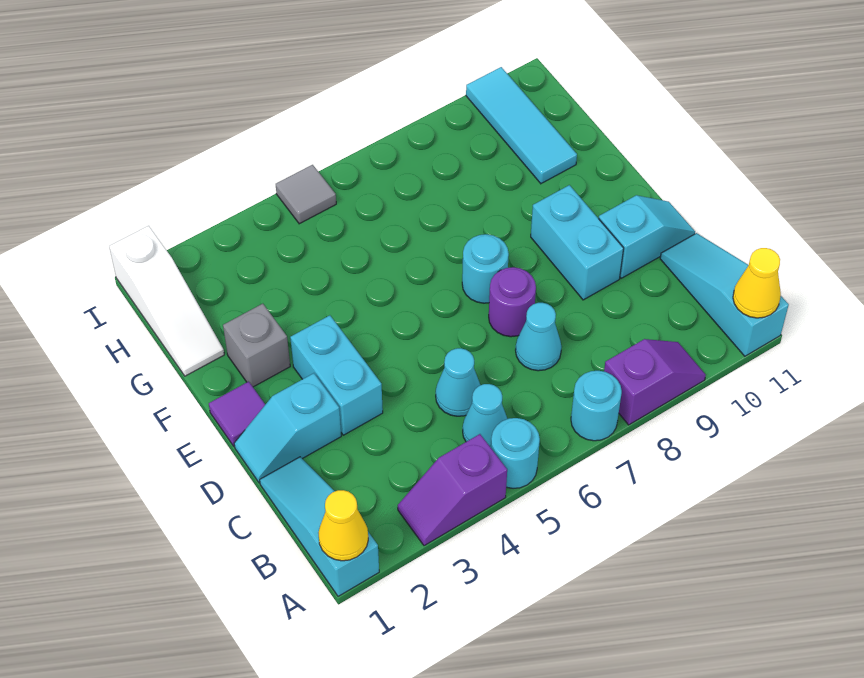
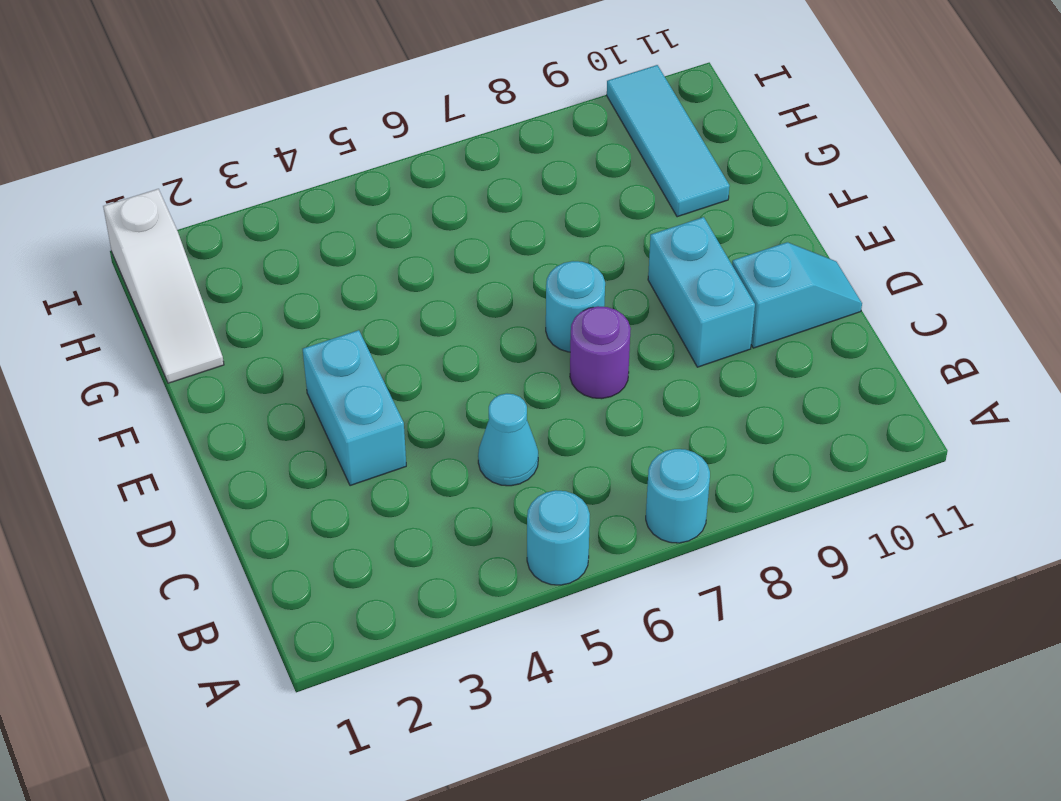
none -> cyan slope A1:C1 level 1 top A
none -> purple slope A3:A4 level 1 top 4
none -> purple slope A8:A9 level 1 top 8

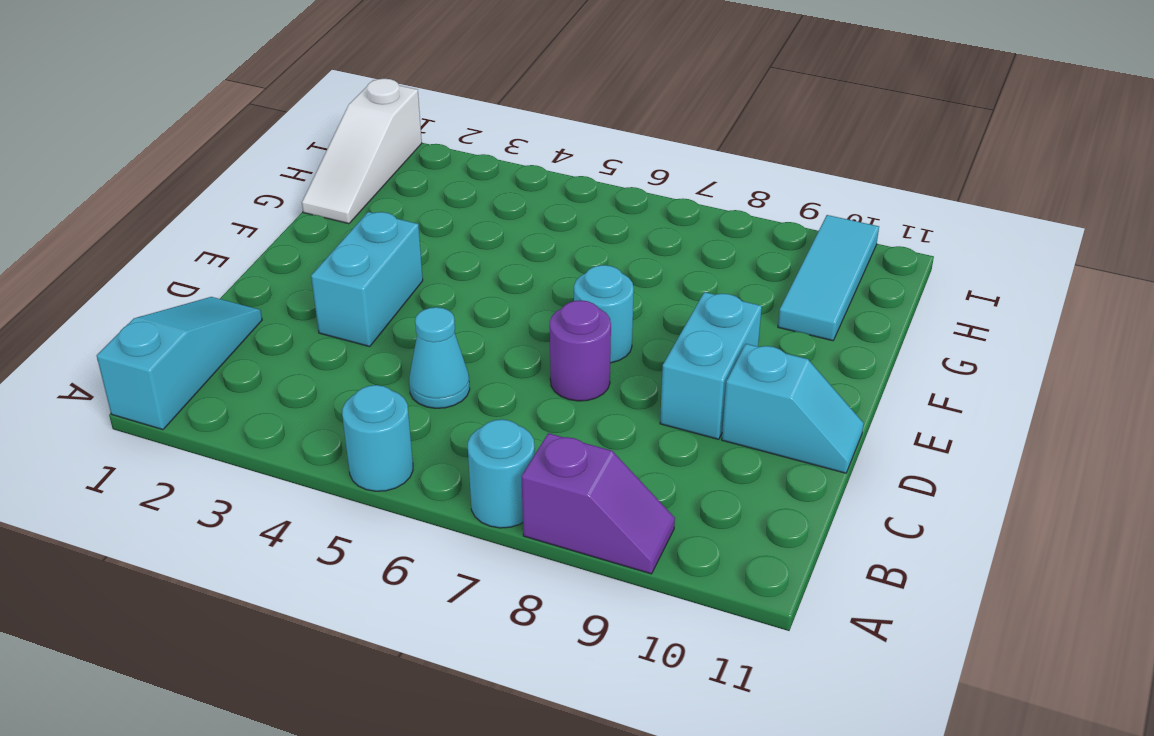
none -> purple slope A3:A4 level 1 top 4
none -> cyan slope A11:C11 level 1 top A
none -> cyan cone B5 level 1

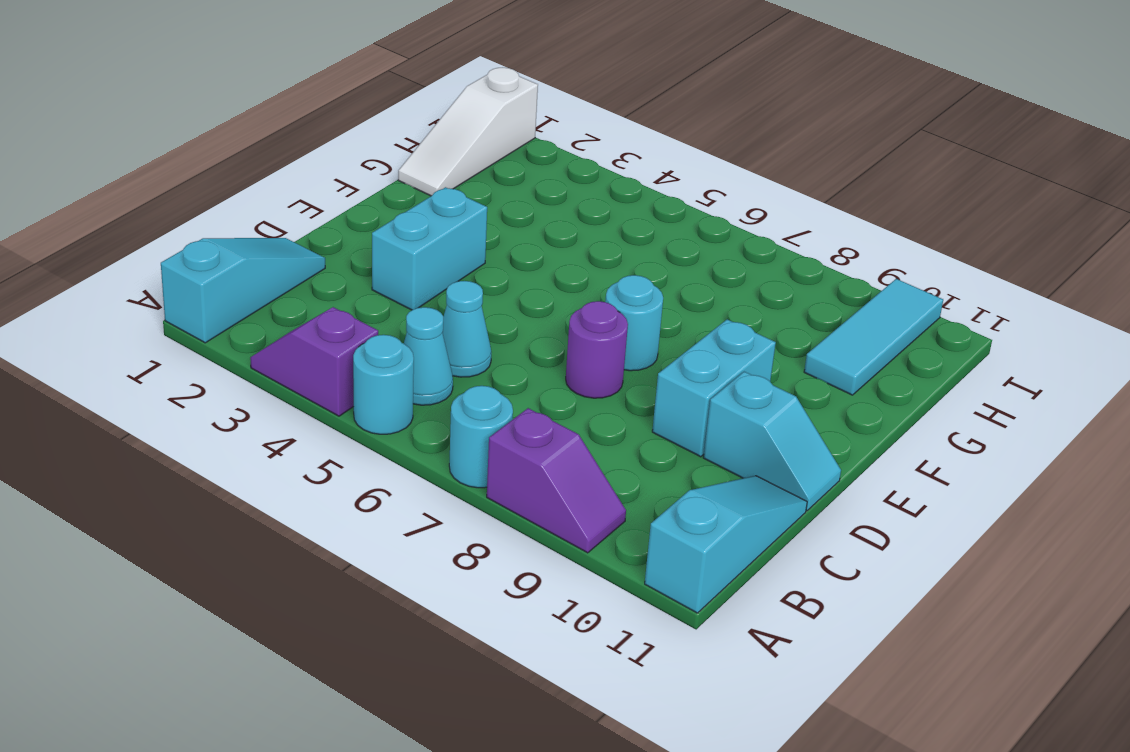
none -> cyan cone C7 level 1
none -> cyan slope D1:D2 level 1 top 2
none -> purple tile E1 level 1

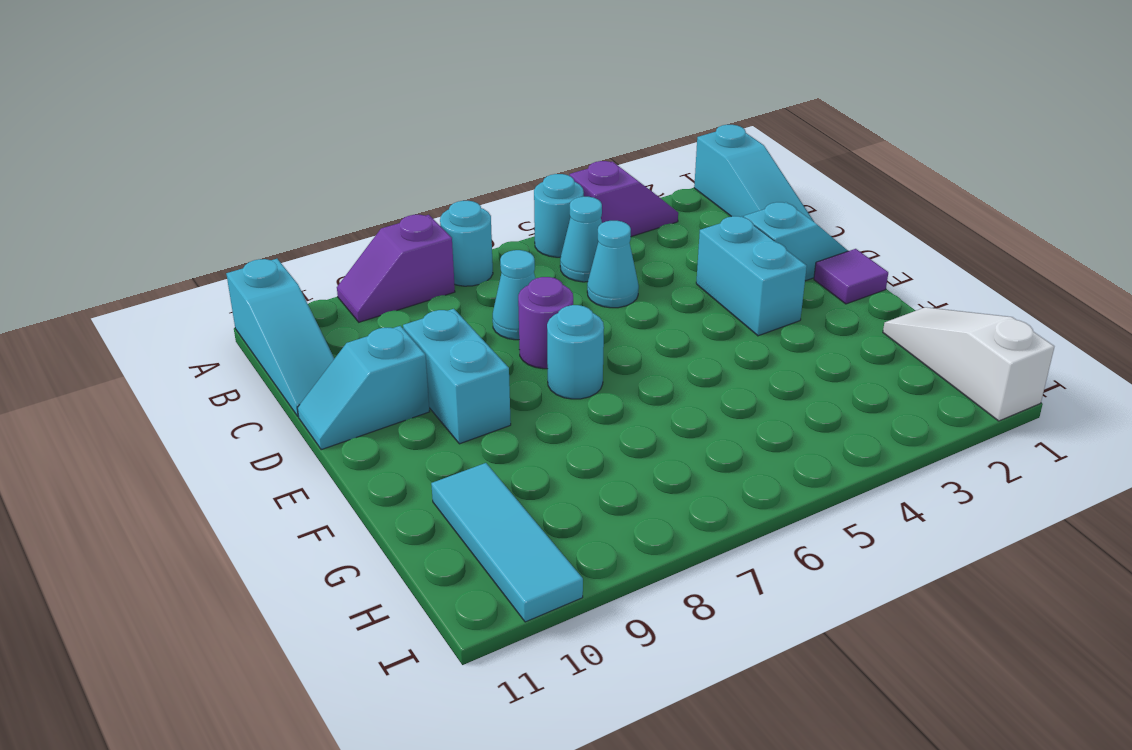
none -> grey brick F2 level 1
none -> grey tile I5 level 1
none -> yellow cone A1 level 2

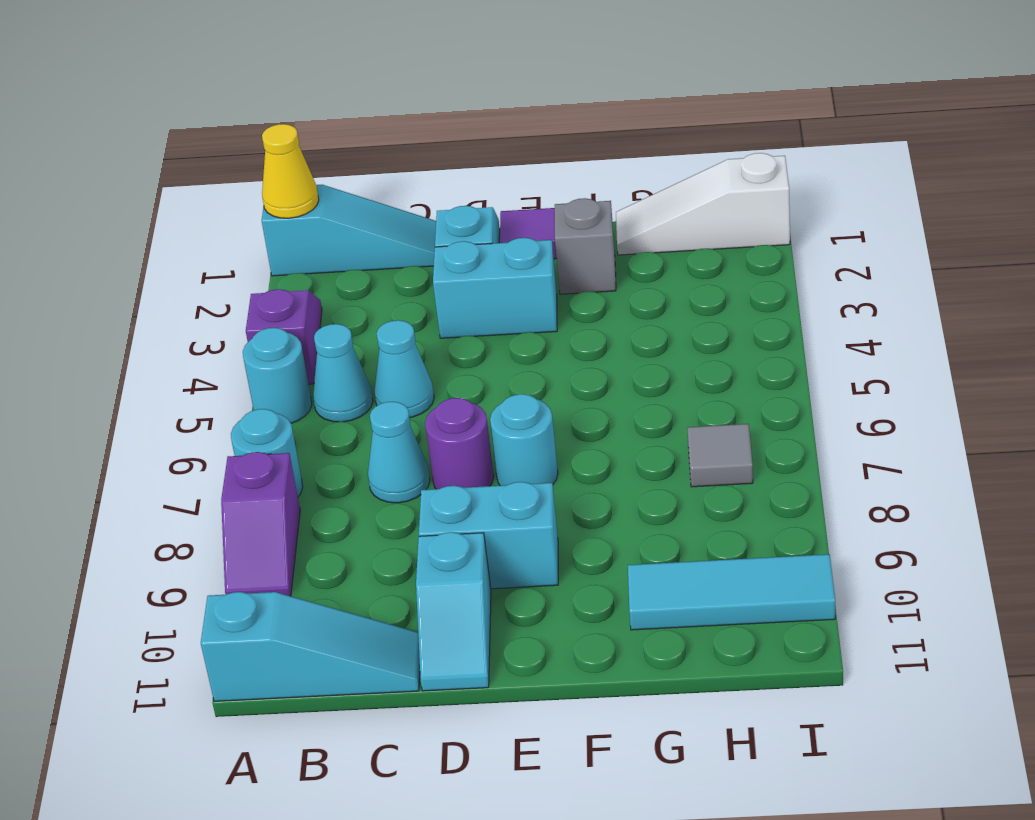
grey tile H7 level 1 -> grey tile I5 level 1
none -> yellow cone A11 level 2

